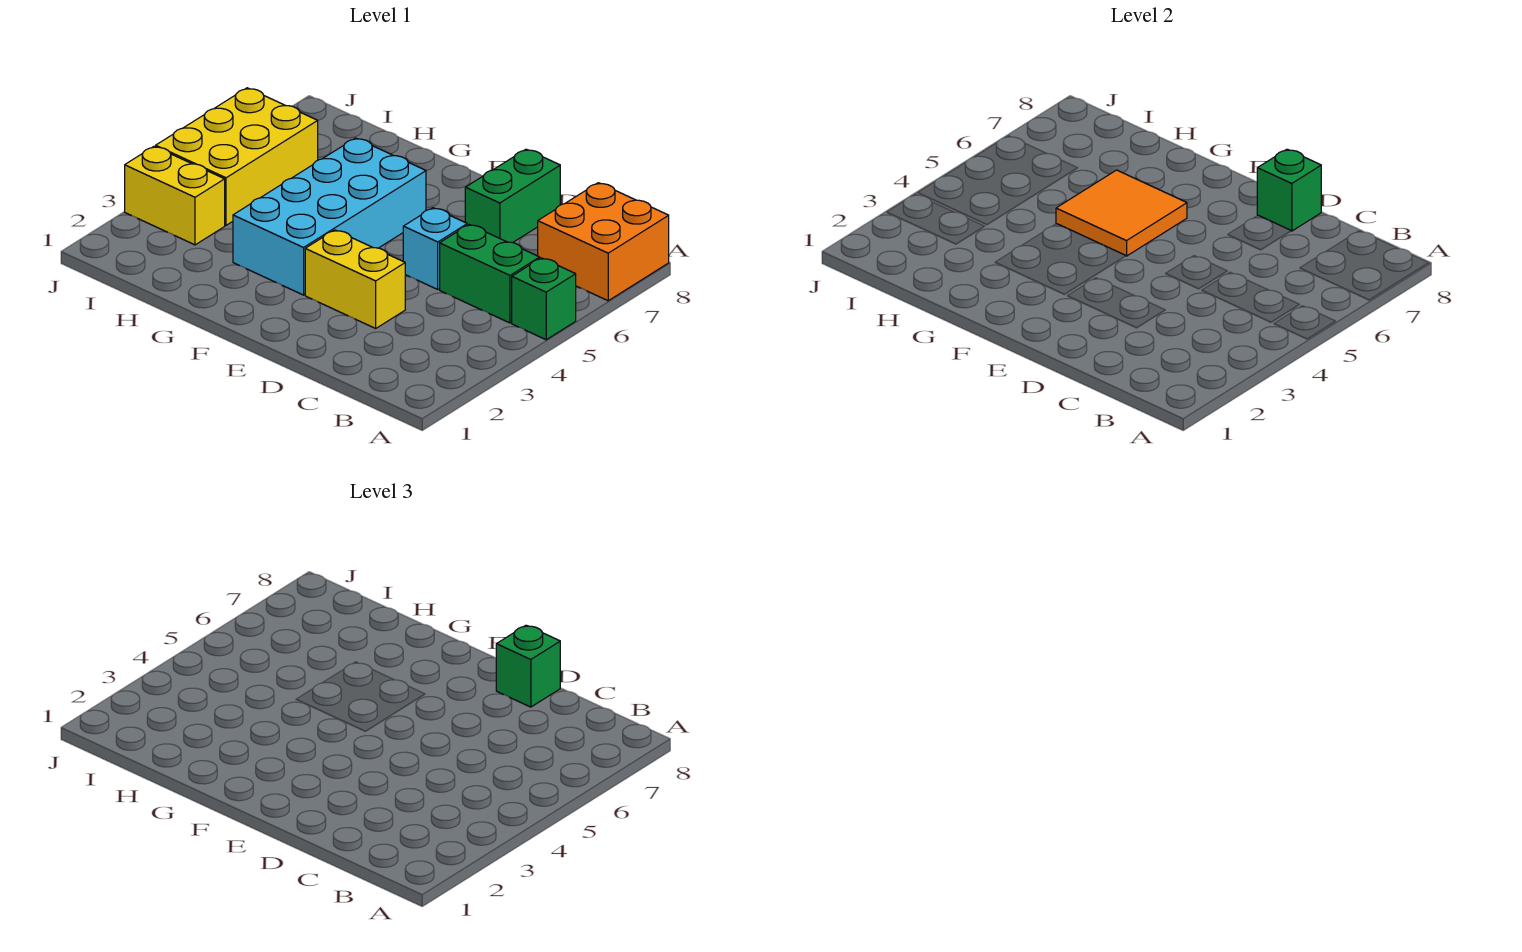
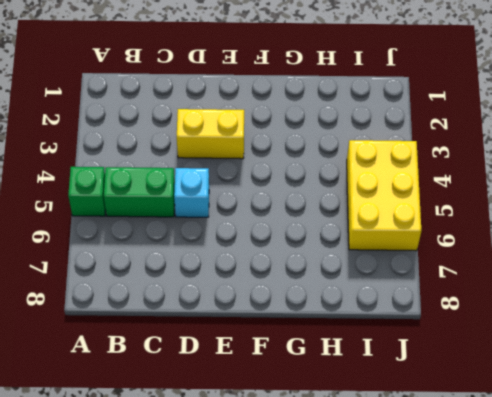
none -> orange brick A7:B8 level 1
none -> green brick D7:D8 level 1
none -> cyan brick F3:G6 level 1

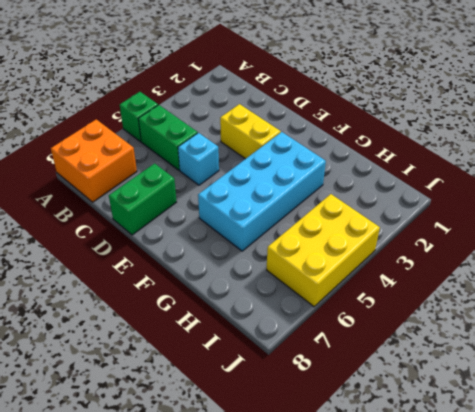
none -> yellow brick I3:J3 level 1
none -> green brick D8 level 2
none -> orange tile F5:G6 level 2

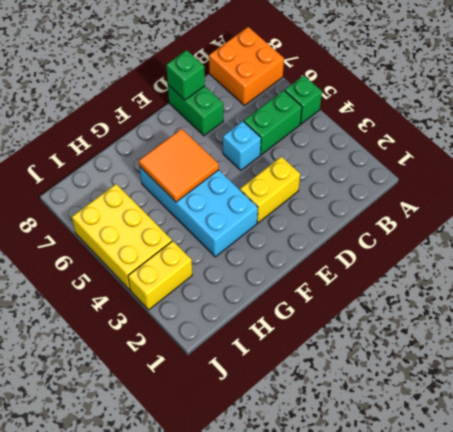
none -> green brick D8 level 3

